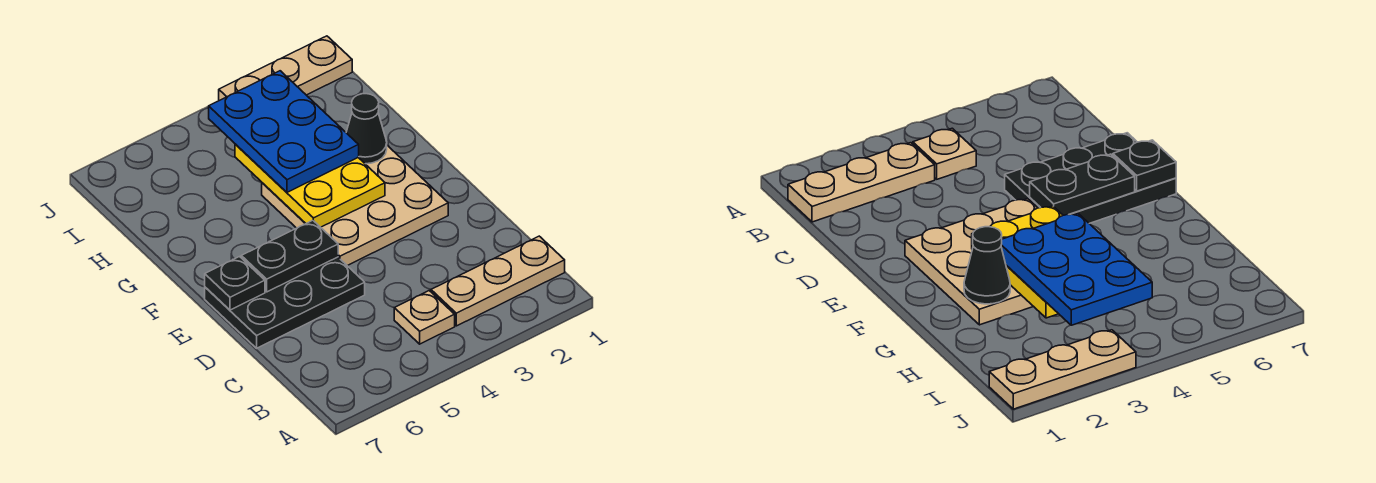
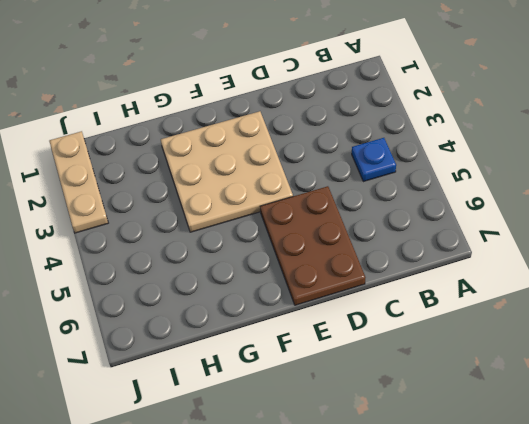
blue plate B4 level 1 -> tan plate B4 level 1
brown plate D5:E7 level 1 -> black plate D5:E7 level 1
none -> tan plate B1:B3 level 1
none -> black plate E5:E6 level 2

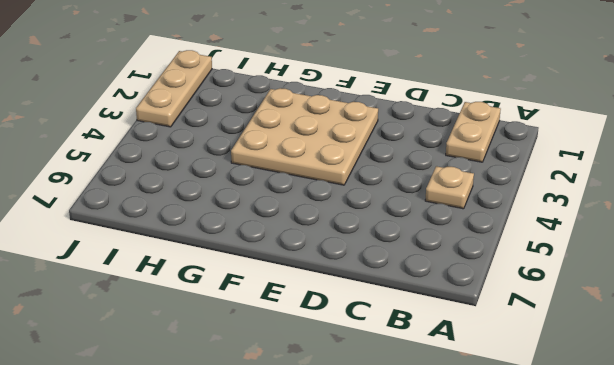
tan plate B1:B2 level 1 -> tan plate B1:B3 level 1
none -> black plate D5:E7 level 1
none -> black plate E5:E6 level 2

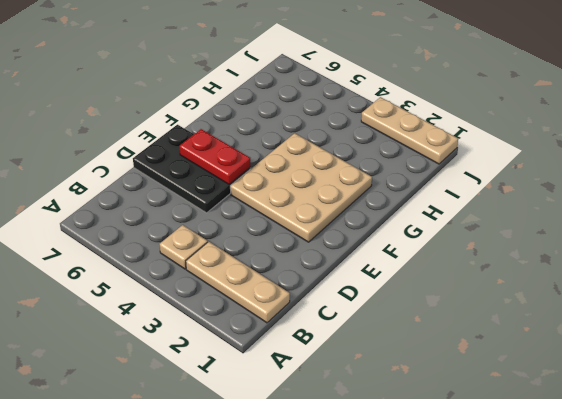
red plate E5:E6 level 2 -> black plate E5:E6 level 2
none -> black plate E7 level 2
none -> yellow plate F3:H4 level 2

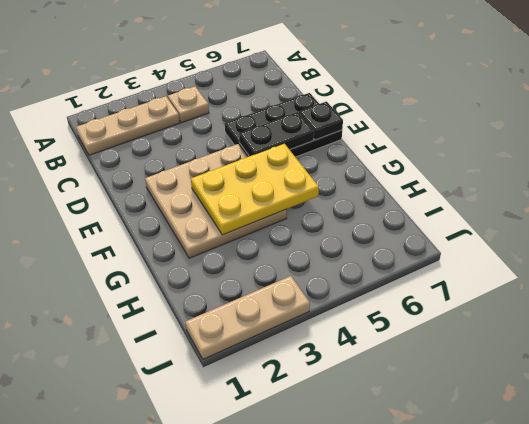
yellow plate F3:G5 level 2 -> yellow plate F3:H4 level 2
none -> black cone G2 level 2
none -> blue plate G3:I4 level 3

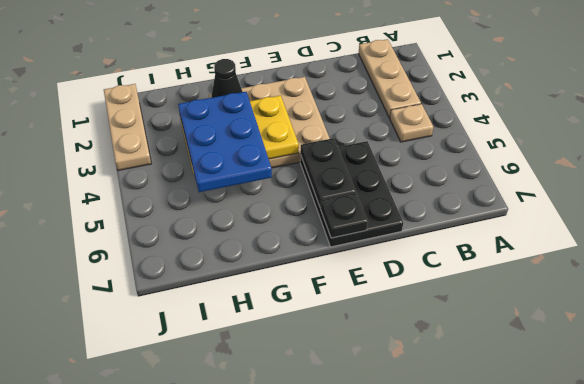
blue plate G3:H5 level 3 -> blue plate G3:I4 level 3

